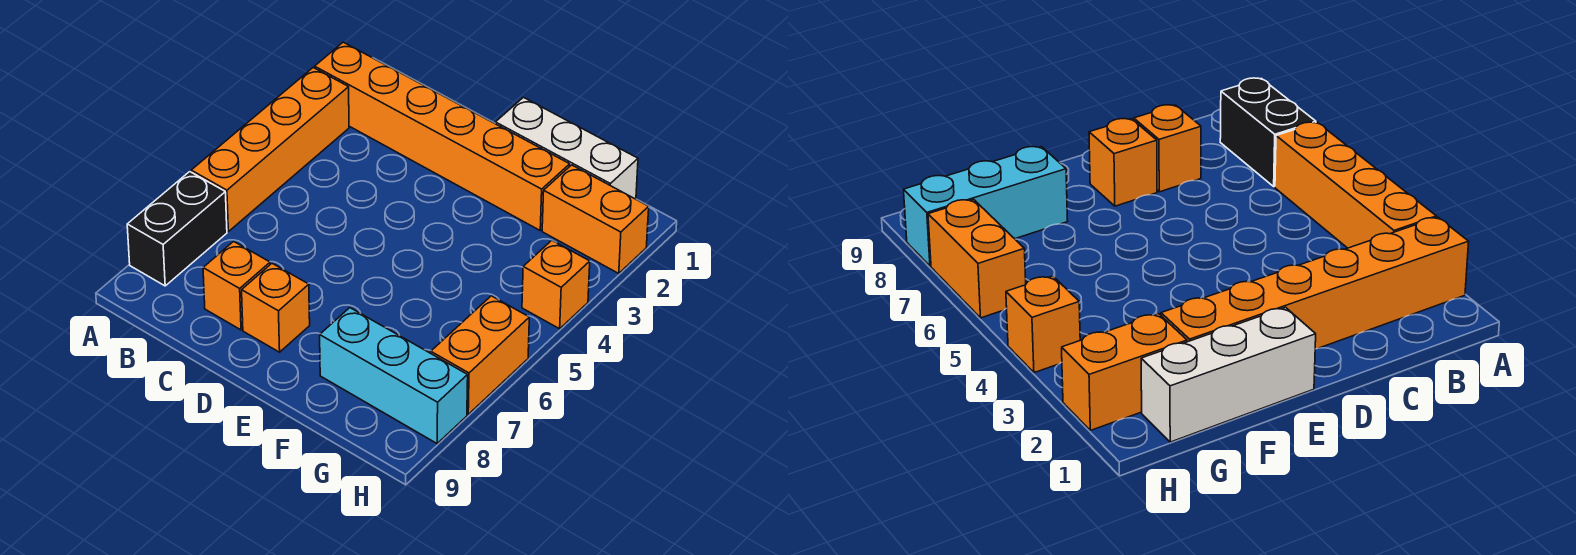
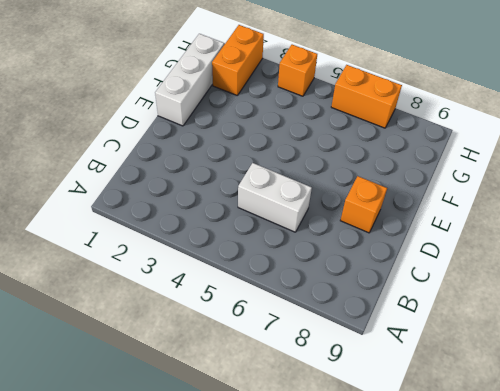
white brick C5:C6 level 1 -> none
none -> orange brick A2:F2 level 1
none -> orange brick A3:A6 level 1

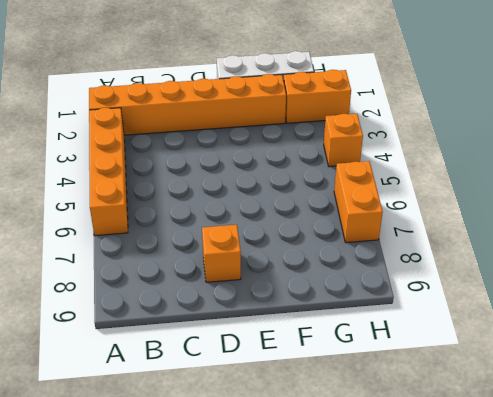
none -> black brick A7:A8 level 1
none -> orange brick C8 level 1

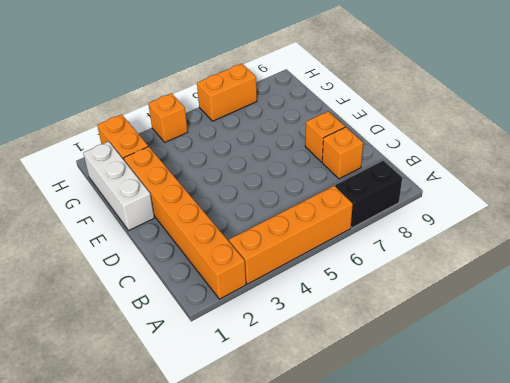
none -> cyan brick F8:H8 level 1

